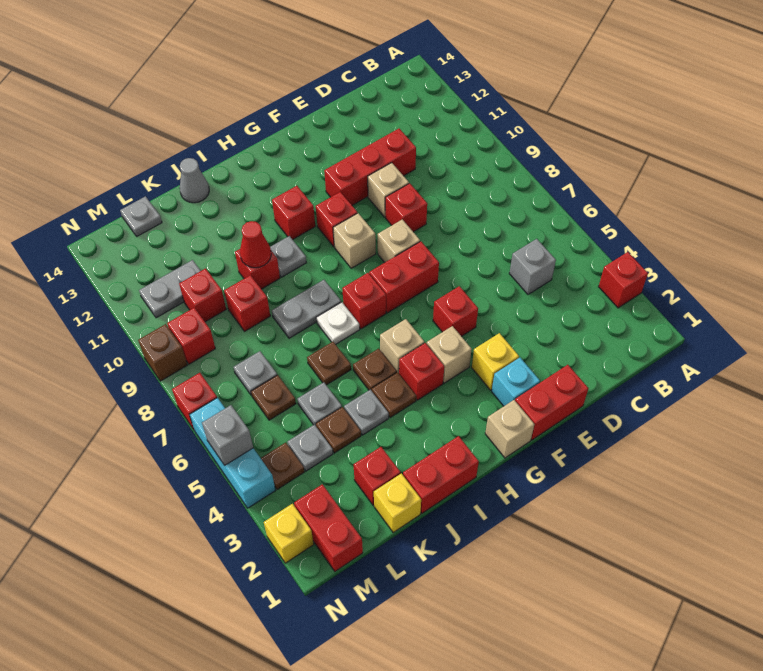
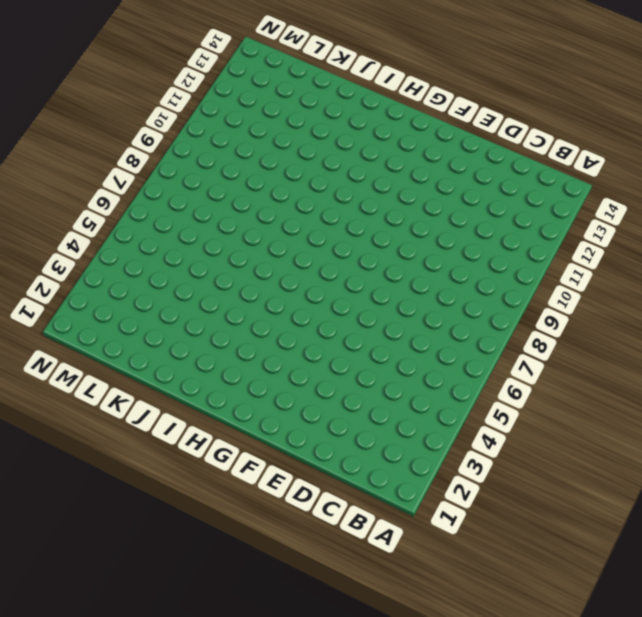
none -> red brick A3 level 1
none -> grey brick C5 level 1
none -> red brick D11:F11 level 1
none -> red brick E1:F1 level 1

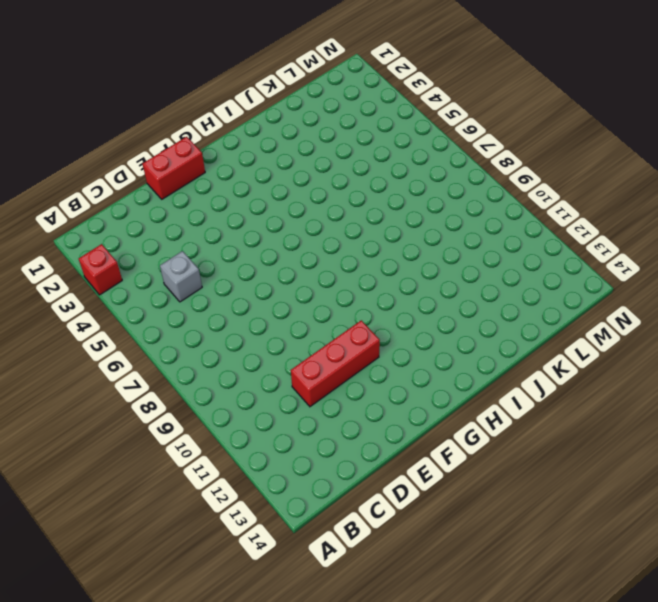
none -> red brick E9 level 1
none -> tan brick E10 level 1
none -> cyan brick F2 level 1
none -> yellow brick F3 level 1

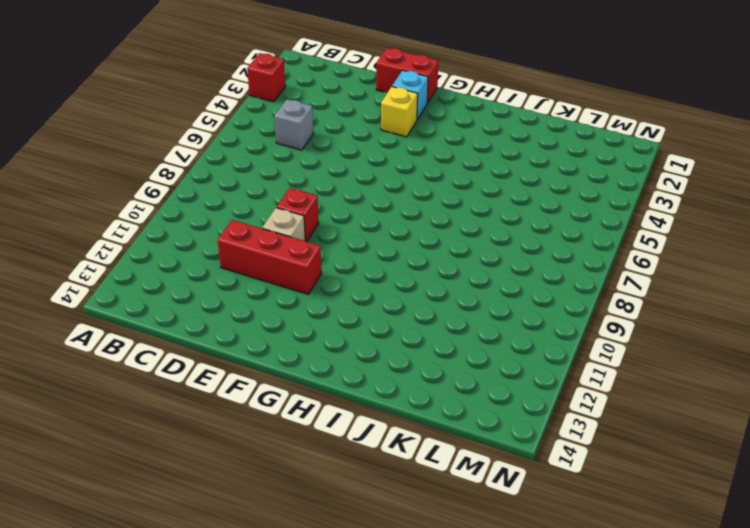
none -> red brick F5 level 1
none -> red brick F7:G7 level 1
none -> tan brick F8 level 1
none -> tan brick G1 level 1

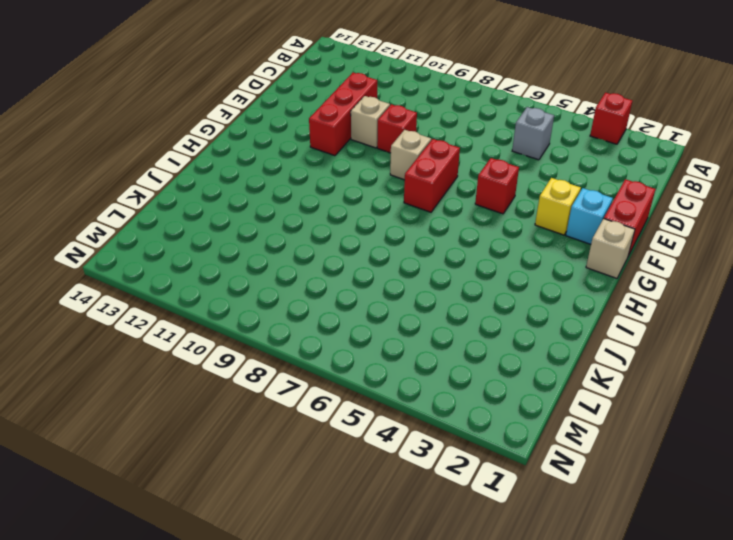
none -> tan brick G4 level 1
none -> tan brick G9 level 1
none -> red brick G10 level 1
none -> red brick H4 level 1

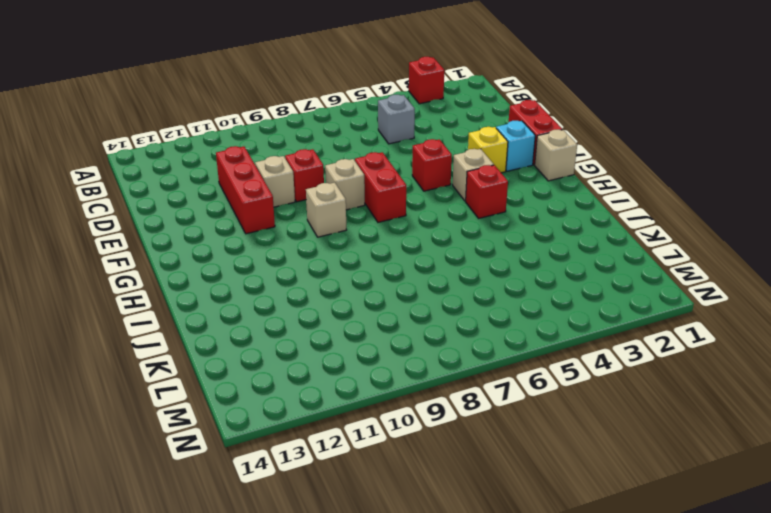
none -> red brick G10 level 1
none -> tan brick H5 level 1
none -> red brick H7 level 1
none -> red brick H11 level 1

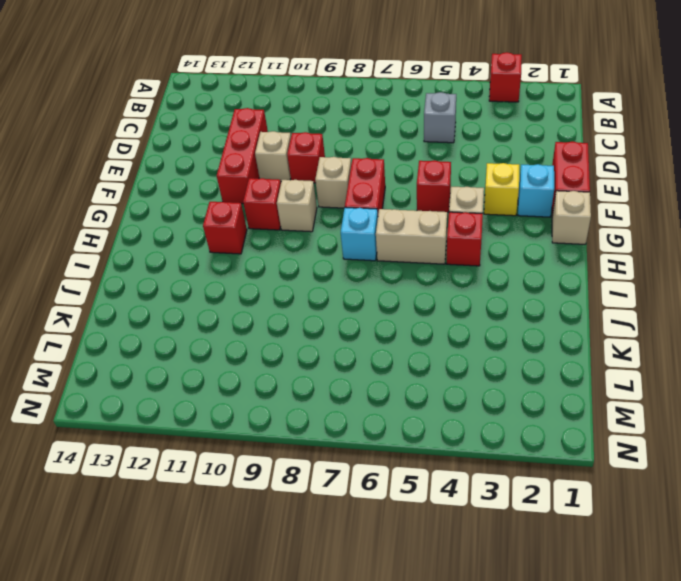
tan brick H5:H6 level 1 -> tan brick H5 level 1
cyan brick H7 level 1 -> red brick H7 level 1
none -> red brick I1:J1 level 1
none -> brown plate I4 level 1
none -> brown plate I5 level 1
none -> white plate I7 level 1

